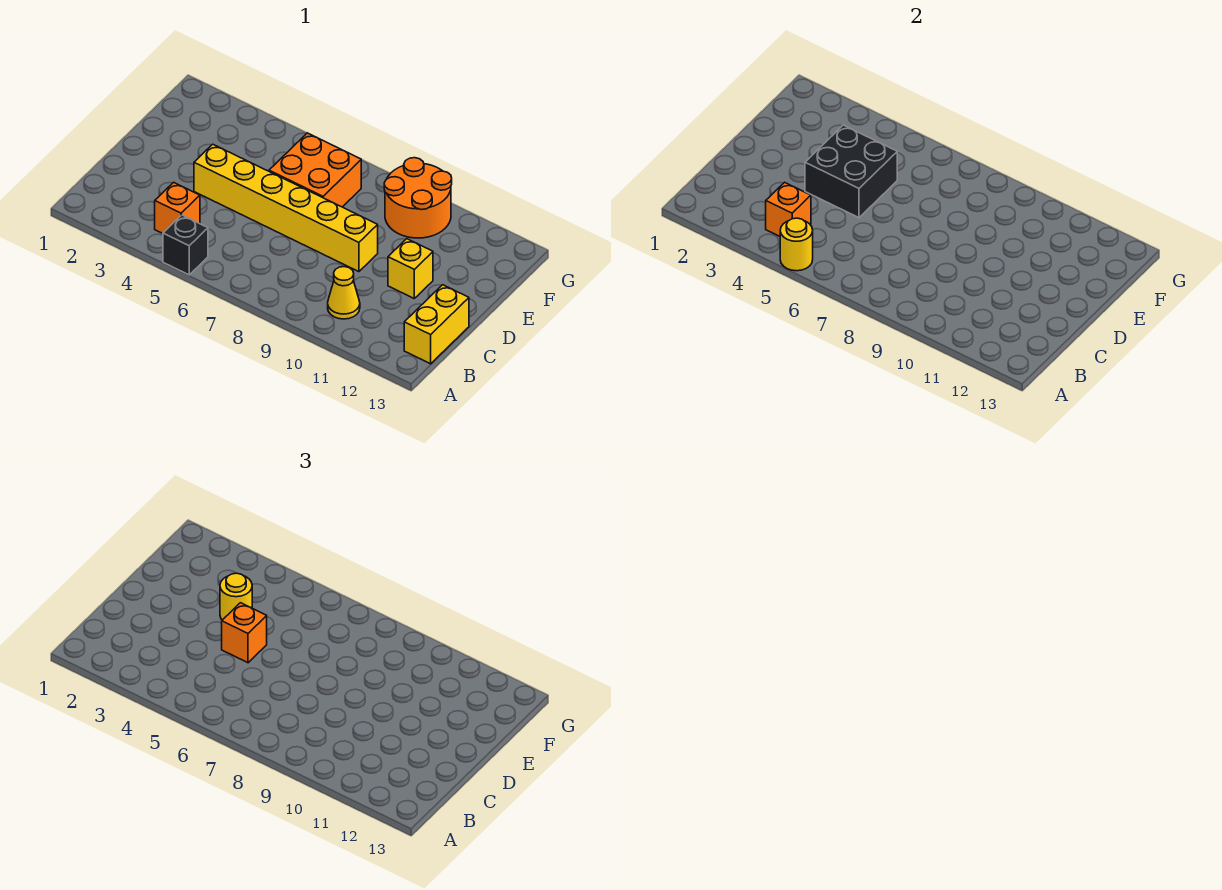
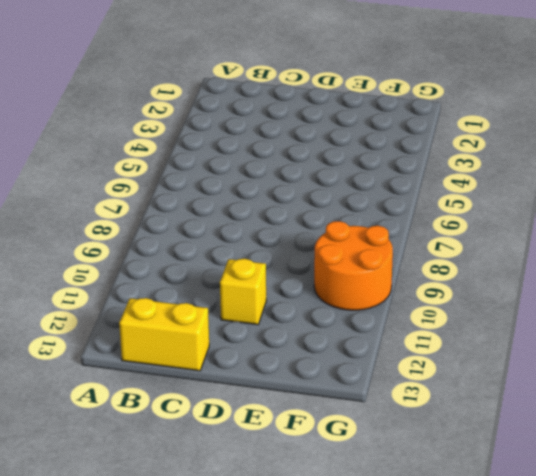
none -> black brick A5 level 1
none -> orange brick B4 level 1
none -> yellow cone B10 level 1

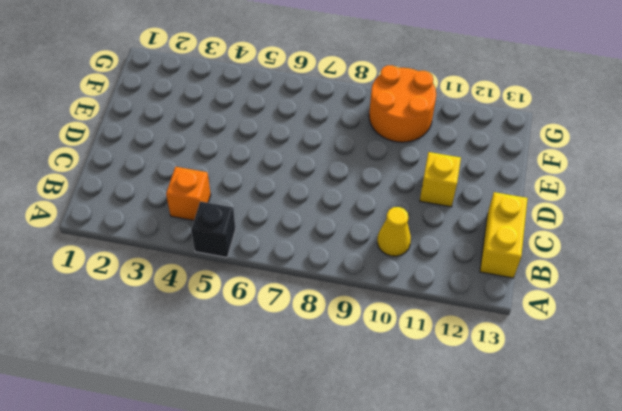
none -> yellow brick D4:D9 level 1
none -> orange brick E6:F7 level 1
none -> yellow round brick A5 level 2

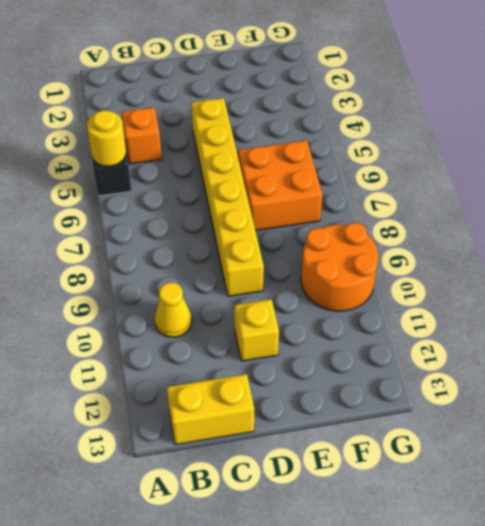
none -> orange brick B4 level 2
none -> black brick D4:E5 level 2
none -> orange brick D5 level 3

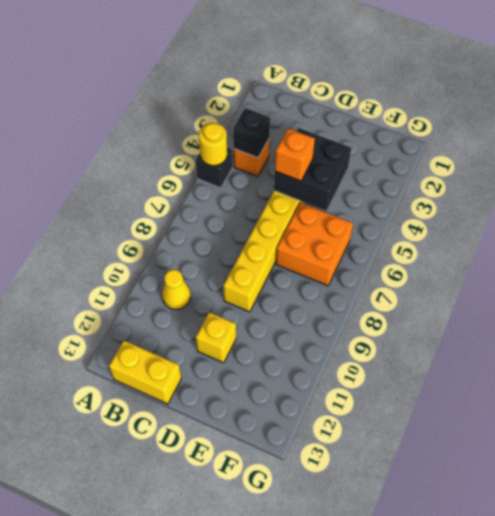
black brick B4 level 2 -> orange brick B4 level 2
none -> orange round brick F9:G10 level 1
none -> yellow round brick E4 level 3

